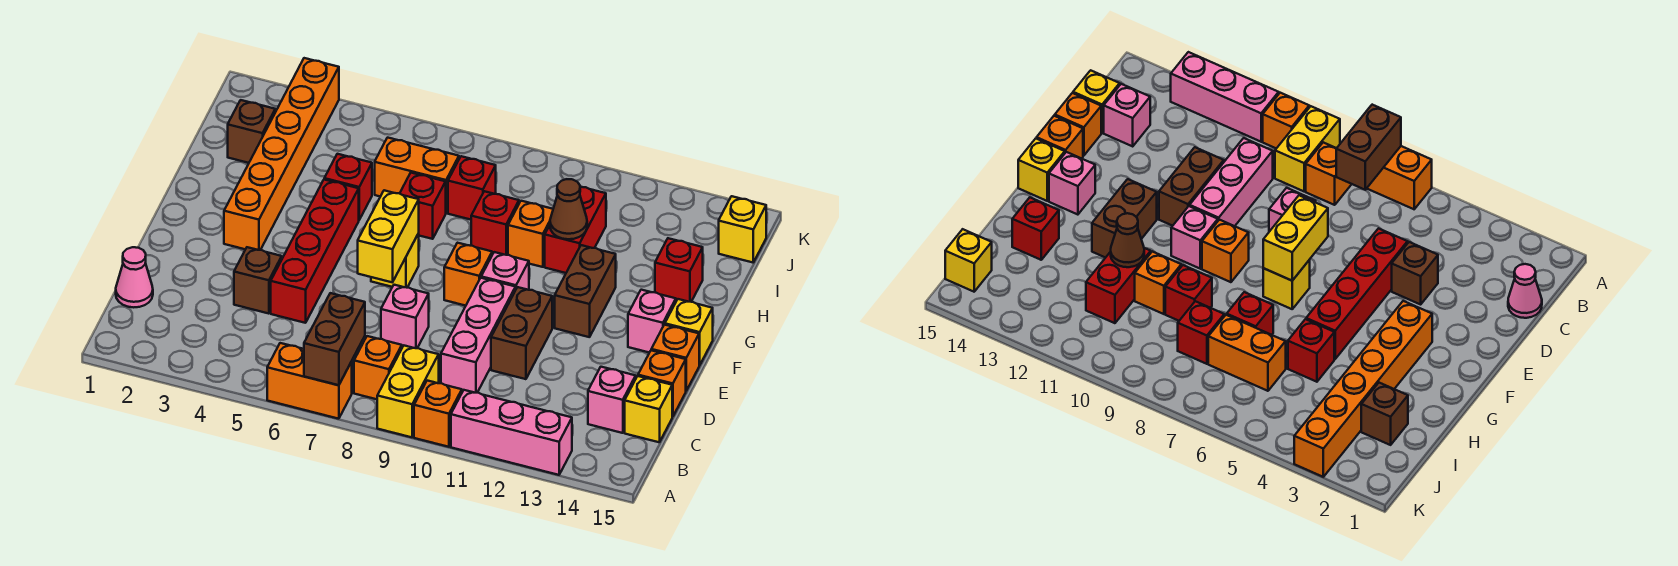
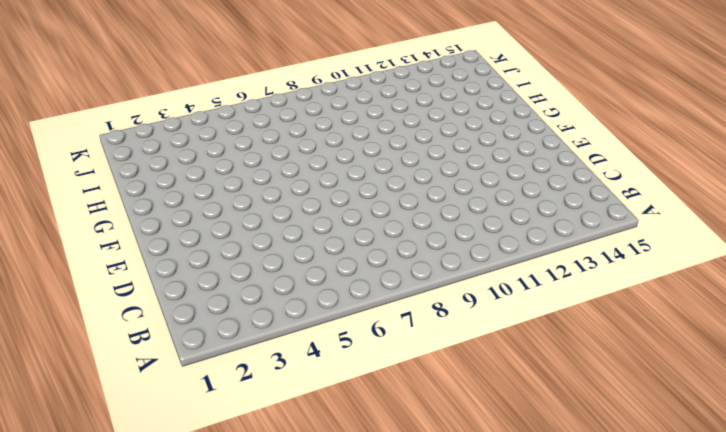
none -> orange brick A6:A7 level 1
none -> yellow brick A9:B9 level 1
none -> orange brick A10 level 1
none -> pink brick A11:A13 level 1

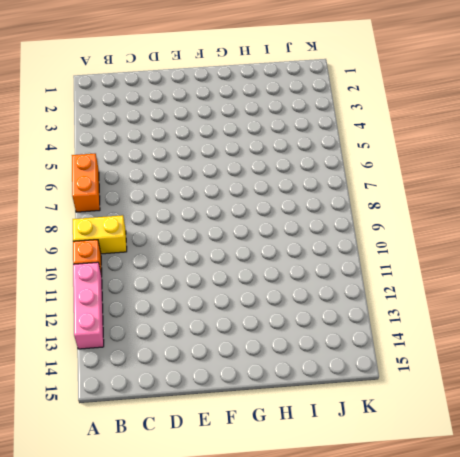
none -> orange brick B8 level 1
none -> pink cone C1 level 1
none -> pink brick C10:E10 level 1
none -> pink brick C14 level 1

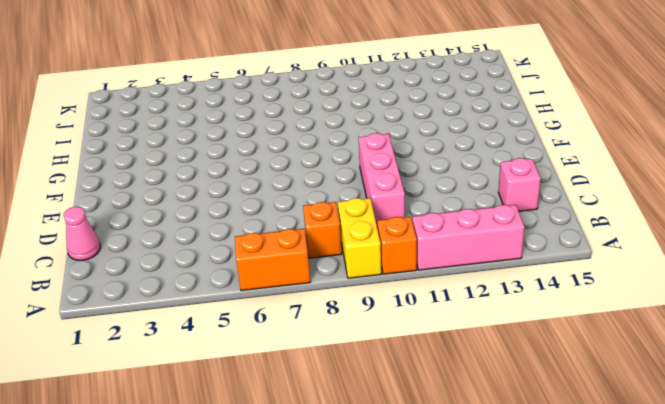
none -> yellow brick C15 level 1
none -> brown brick D4 level 1
none -> red brick D5:G5 level 1
none -> pink brick D8 level 1

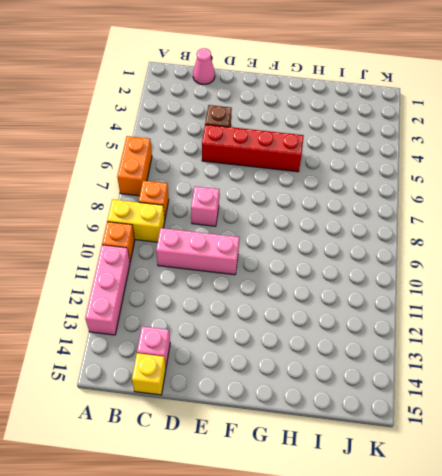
none -> brown brick D11:E11 level 1
none -> orange brick D15 level 1
none -> orange brick E15 level 1
none -> orange brick F3:K3 level 1

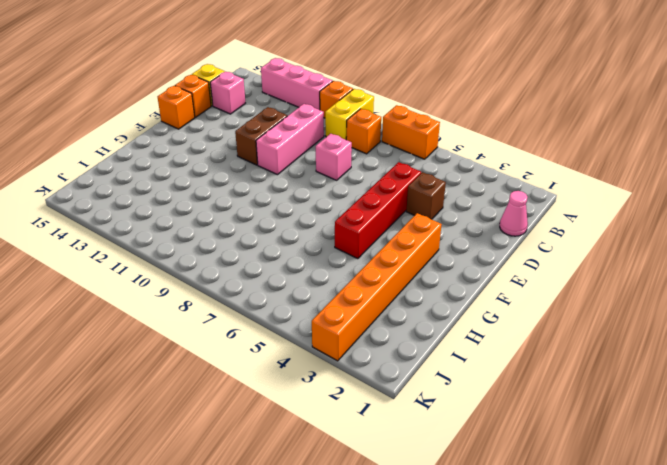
none -> yellow brick F7 level 1
none -> orange brick F9 level 1
none -> pink brick F10 level 1
none -> brown brick F12:G12 level 1

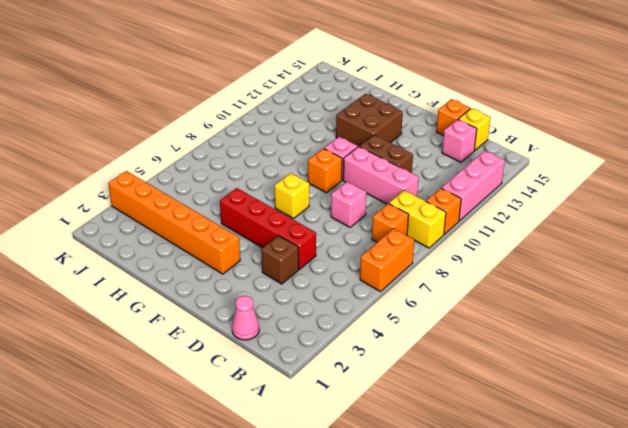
brown brick F12:G13 level 1 -> brown brick F12:G12 level 1
none -> orange brick E15 level 1
none -> pink brick F14 level 1
none -> yellow brick F15 level 1
none -> red brick H5 level 1

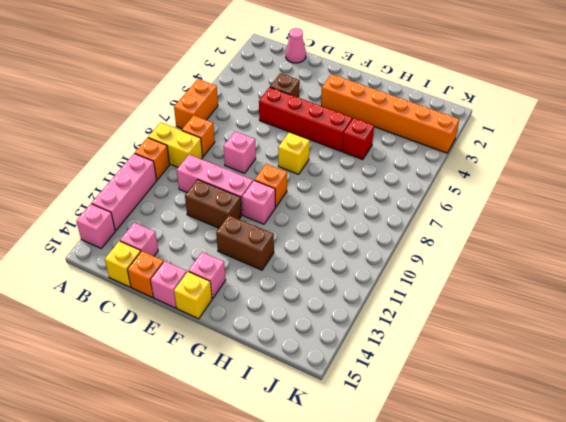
pink brick A14 level 1 -> none
pink brick E15 level 1 -> orange brick E15 level 1
none -> red brick H7 level 1
none -> red brick H9 level 1
none -> orange brick H10 level 1
none -> red brick H11:I11 level 1

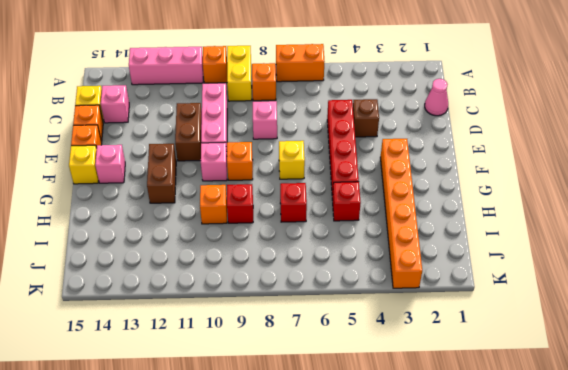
none -> red brick H11:I11 level 1
none -> red brick H14 level 1
none -> brown brick I2 level 1
none -> orange brick I6:I7 level 1

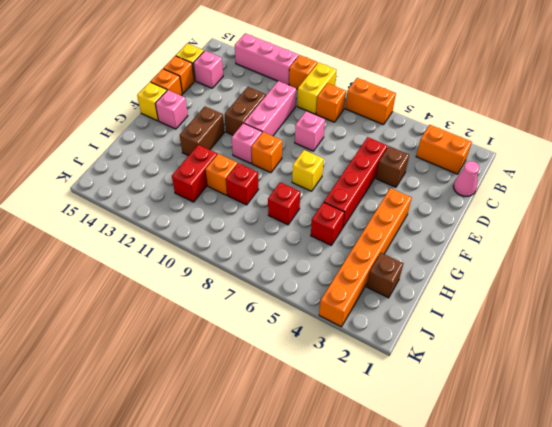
orange brick B2:B3 level 1 -> orange brick I6:I7 level 1
none -> red brick H14 level 1
none -> red brick I8 level 1
none -> yellow brick J15 level 1
none -> brown brick A7:B7 level 2

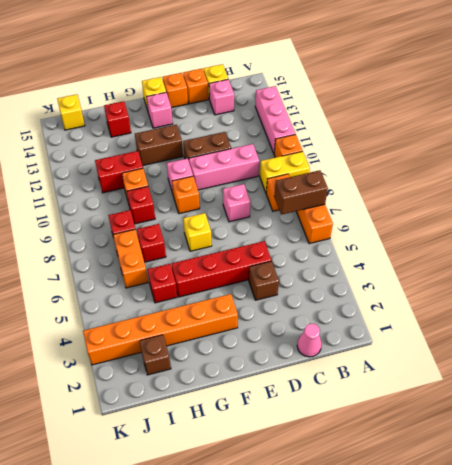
none -> yellow brick E7:F7 level 2
none -> brown cone H11 level 2

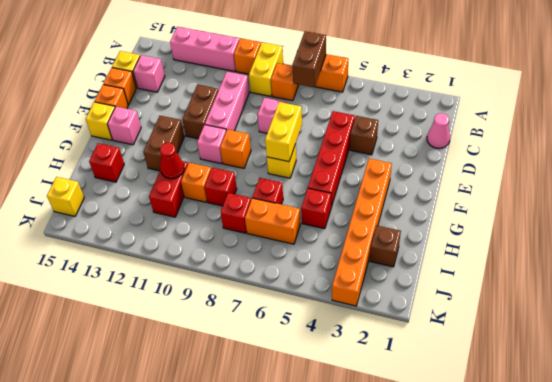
red cone H11 level 2 -> brown cone H11 level 2

